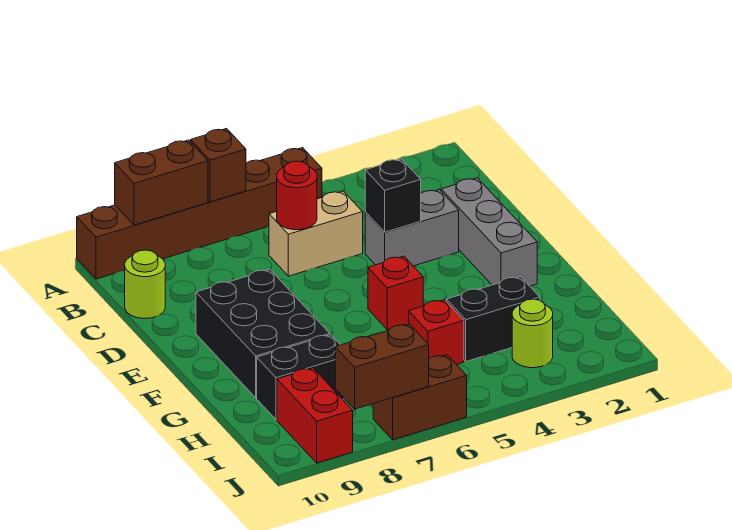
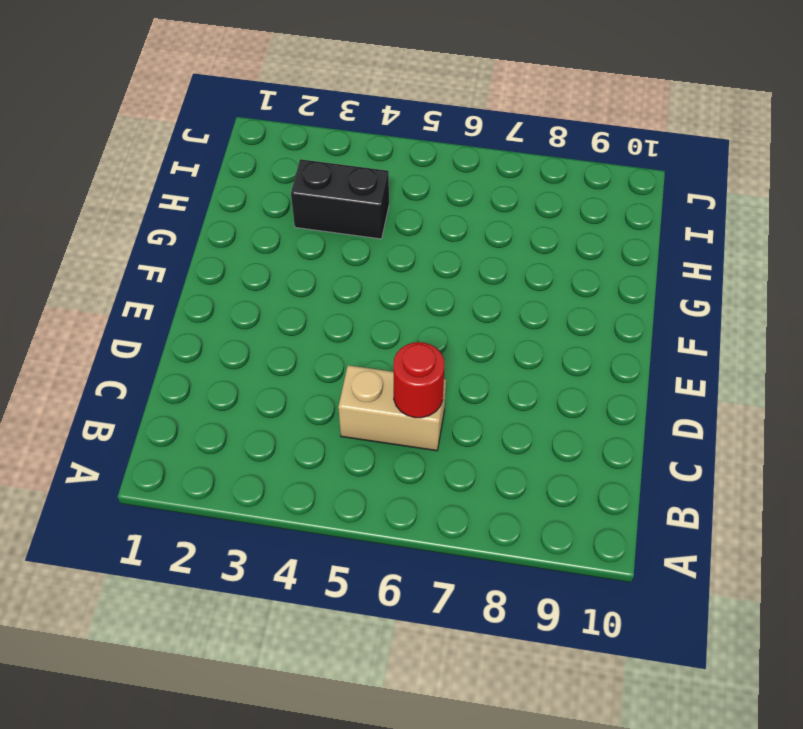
none -> brown brick A5:A10 level 1
none -> lime round brick C10 level 1
none -> grey brick D2:F2 level 1

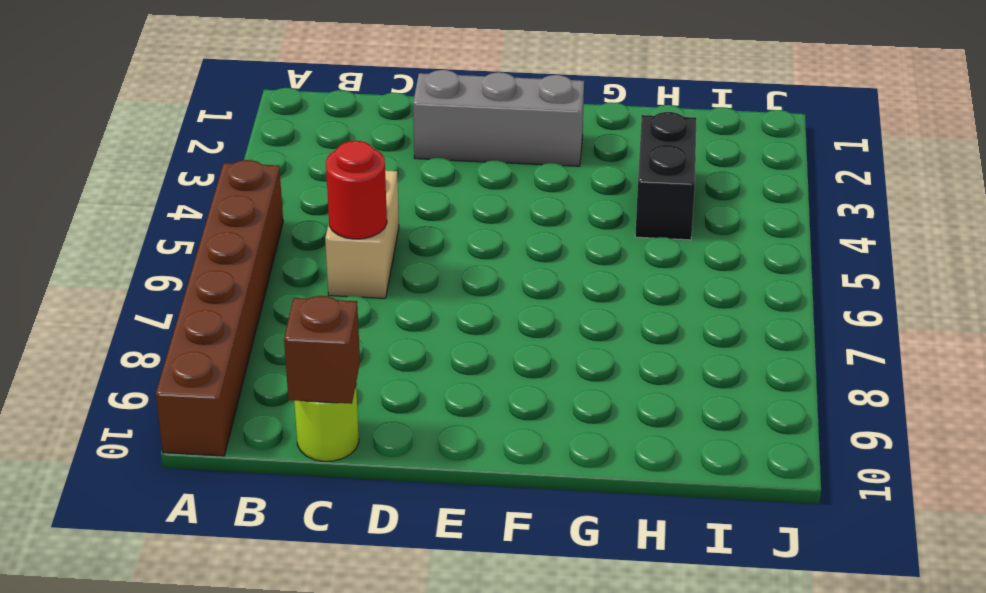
brown brick C10 level 2 -> brown brick A7 level 2
none -> grey brick D3:D4 level 1
none -> black brick E8:G9 level 1
none -> red brick F5 level 1

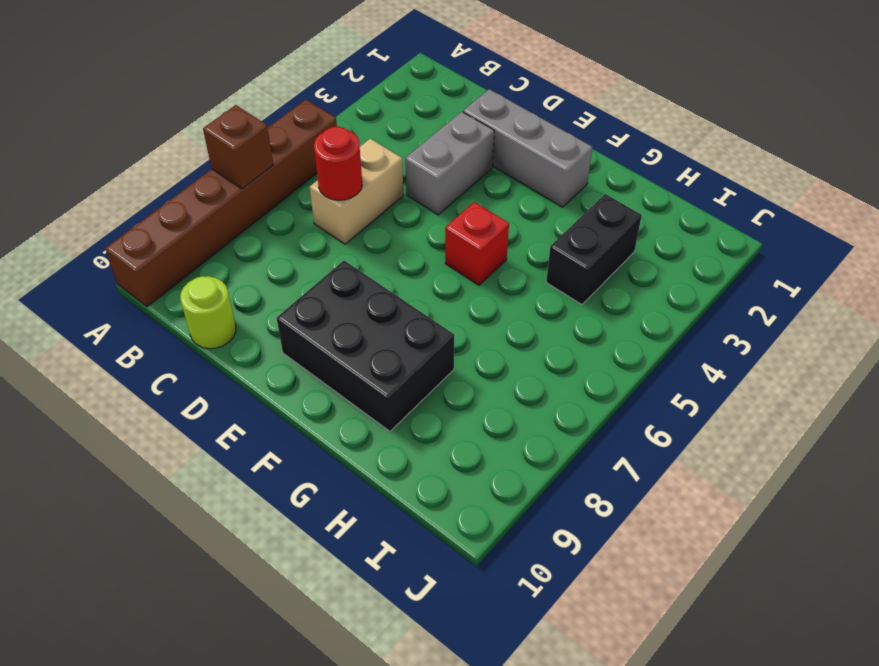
none -> red brick H5 level 1
none -> black brick H8:H9 level 1
none -> lime round brick I3 level 1

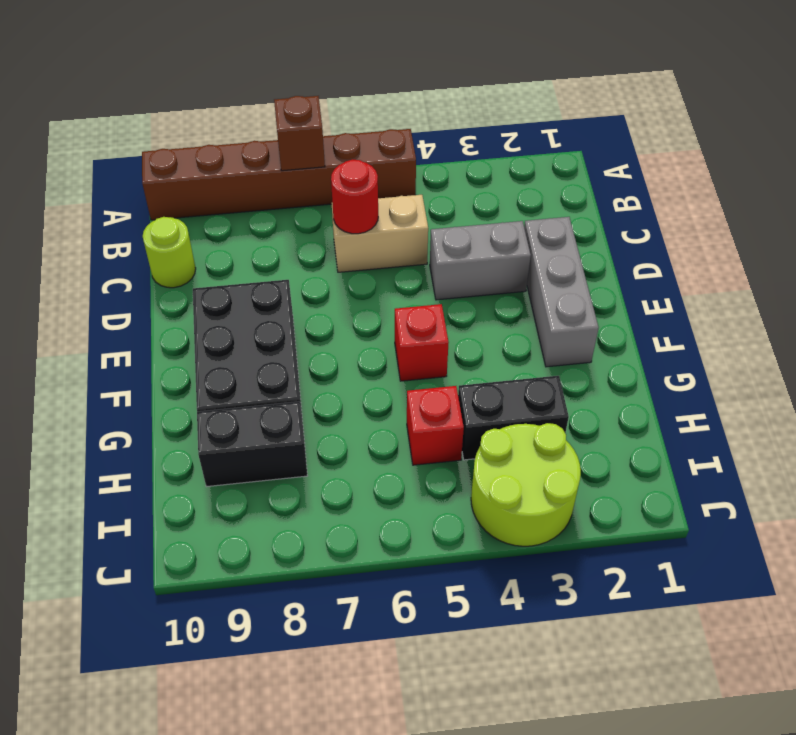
lime round brick I3:J4 level 1 -> lime round brick I3 level 1
none -> red brick I9:J9 level 1
none -> brown brick J6:J7 level 1
none -> brown brick A8:A9 level 2

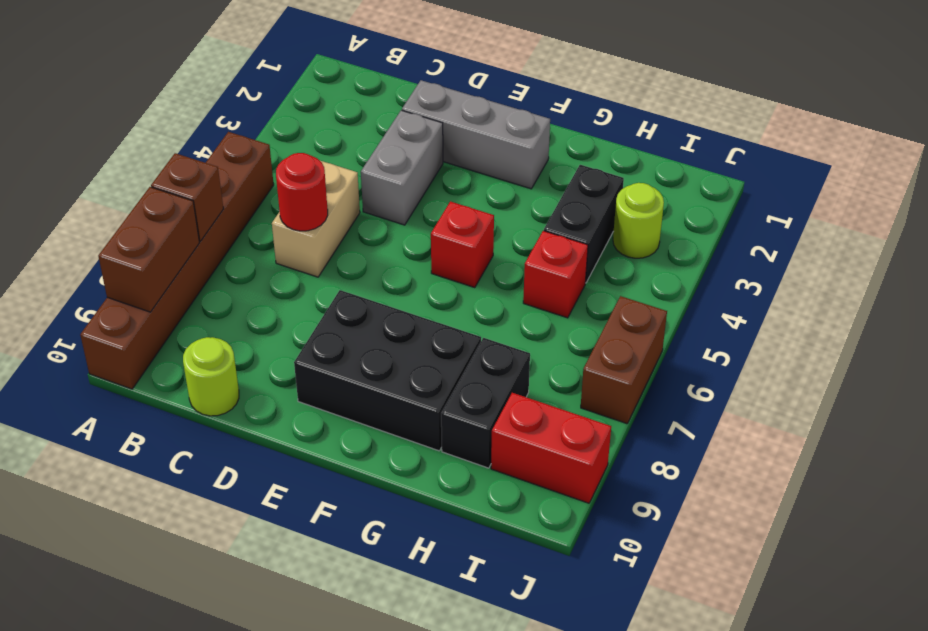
none -> black brick D4 level 2
none -> brown brick J7:J8 level 2

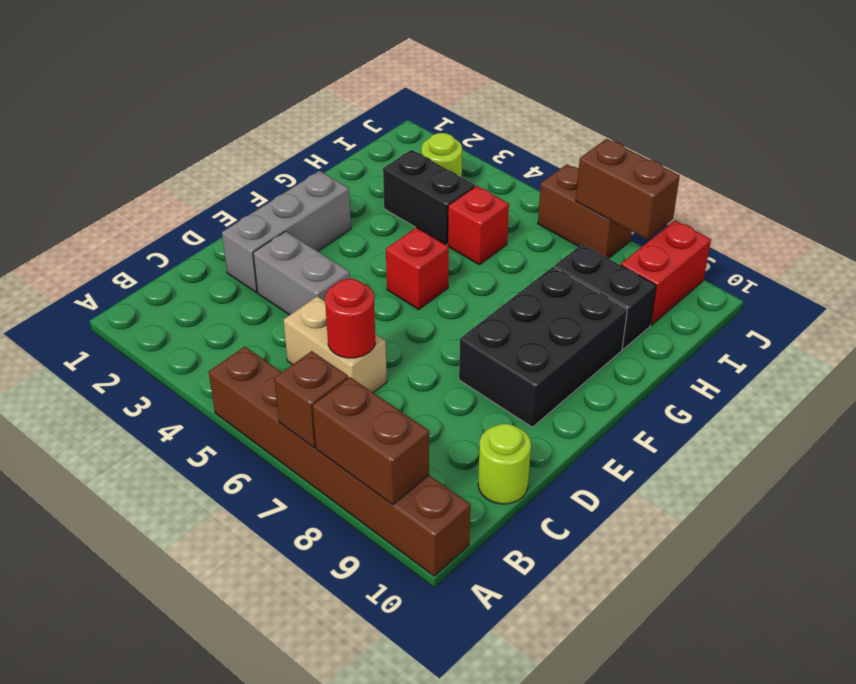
none -> black brick D4 level 2

